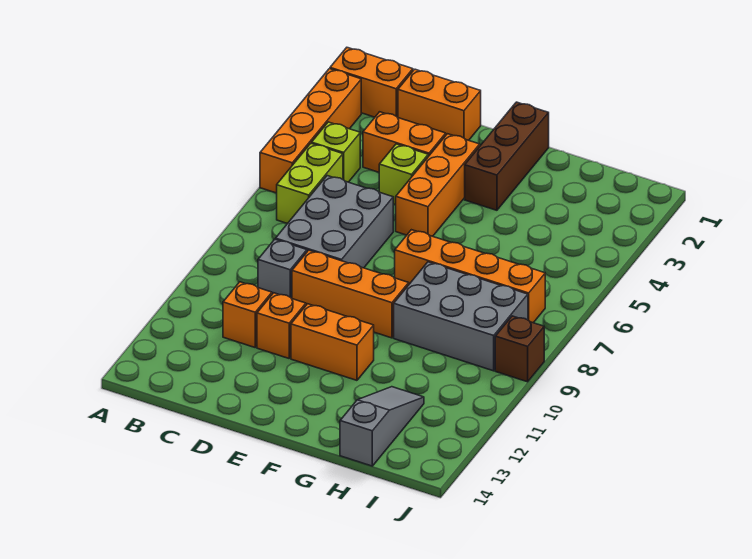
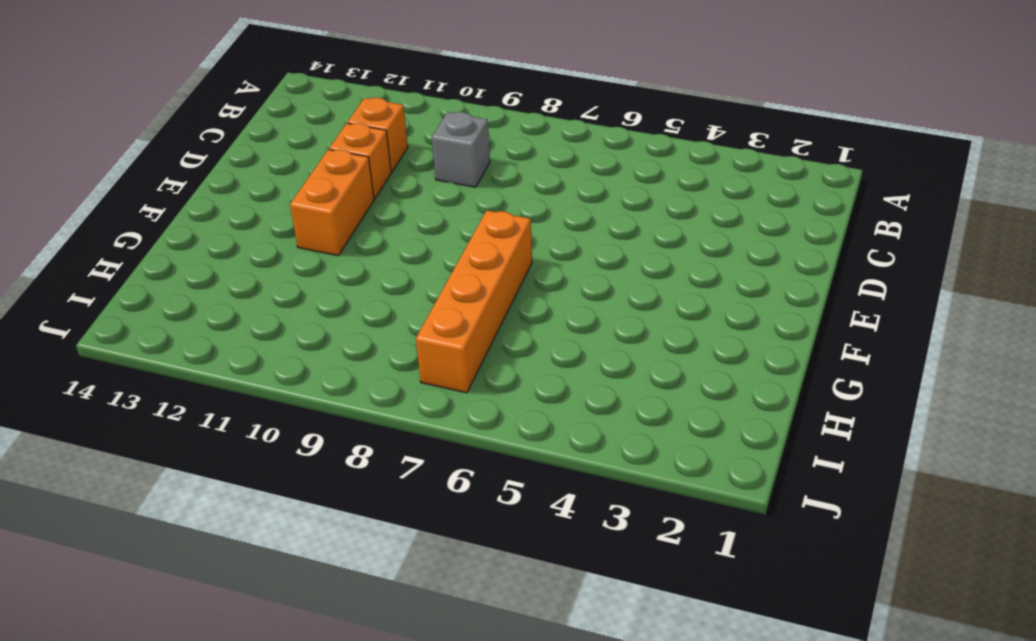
none -> orange brick A1:B1 level 1
none -> orange brick A2:A5 level 1
none -> lime brick B4 level 1

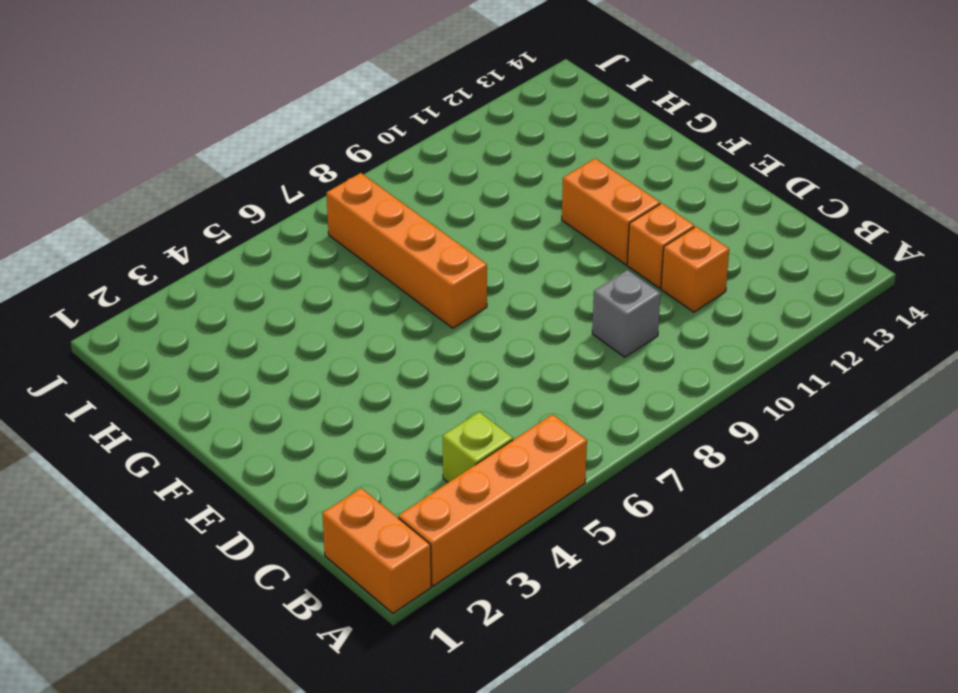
none -> lime brick B5:B6 level 1
none -> orange brick C1:D1 level 1
none -> orange brick C3:D3 level 1

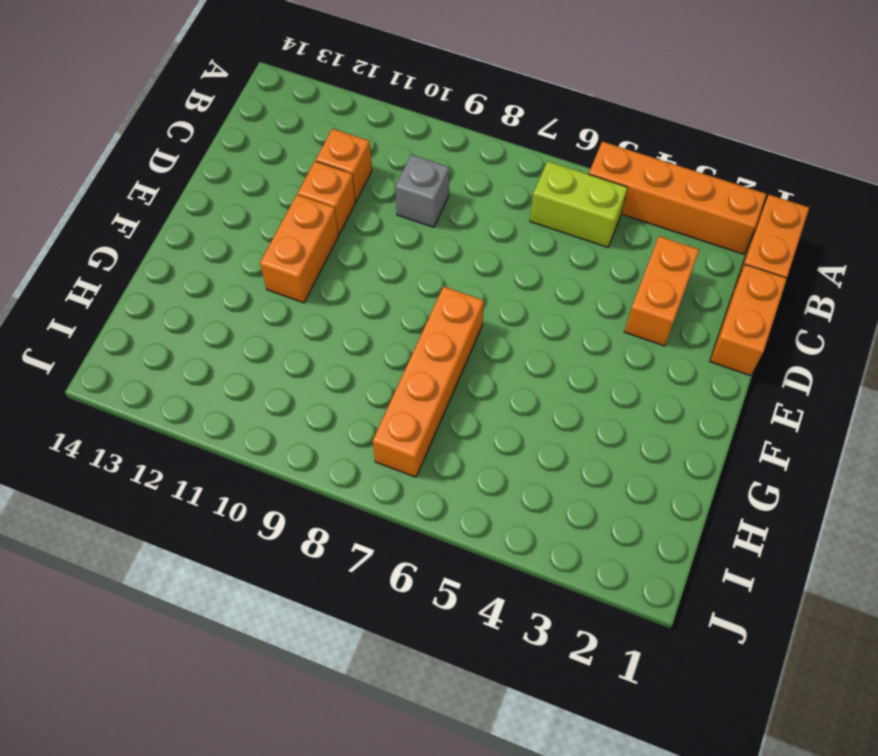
none -> lime brick B4 level 1
none -> grey brick C6:D8 level 1
none -> lime brick D4 level 1

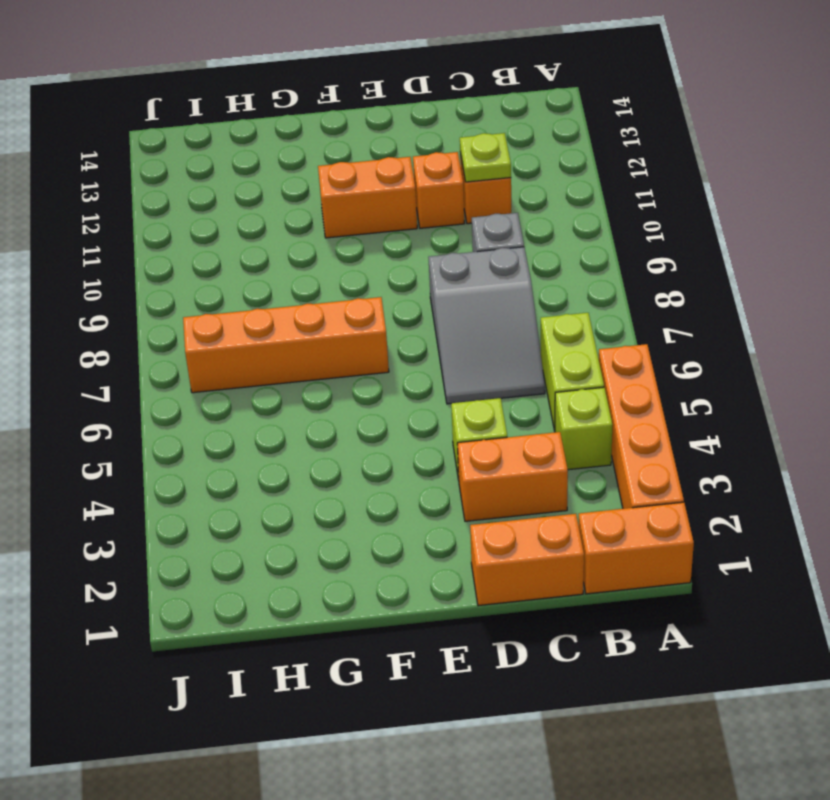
grey slope C6:D8 level 1 top 8 -> grey brick C6:D8 level 1
lime plate C11 level 2 -> none
none -> orange brick D9:F9 level 1
none -> orange brick E3:E5 level 1
none -> brown brick F1:F3 level 1

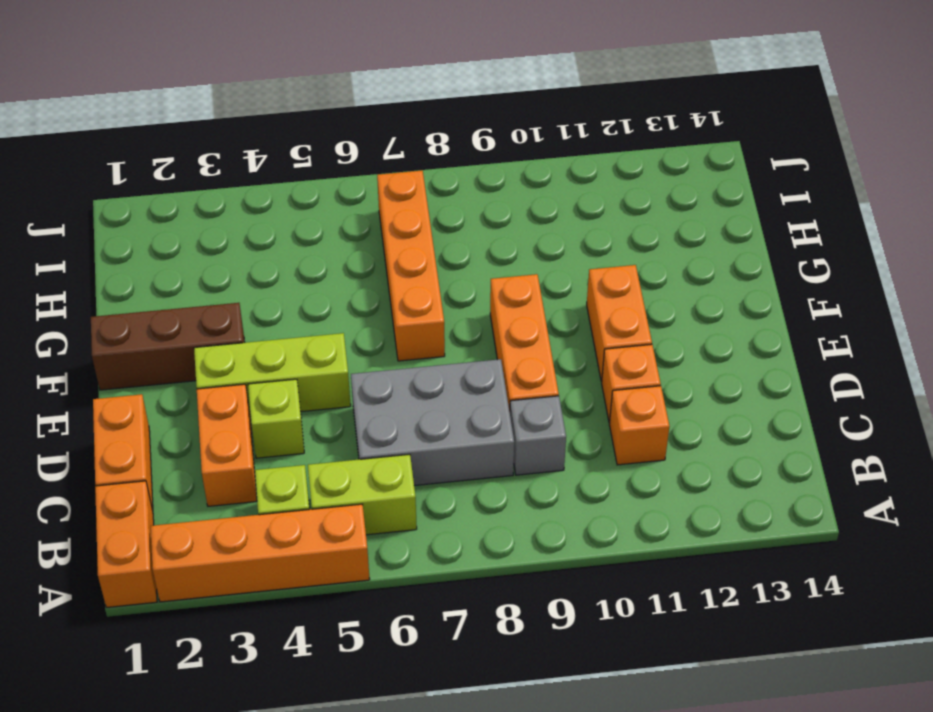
lime brick E3:E5 level 1 -> orange brick E3:E5 level 1
none -> grey brick G8:I9 level 1
none -> grey slope H12:H14 level 1 top 14
none -> brown brick J9 level 1

